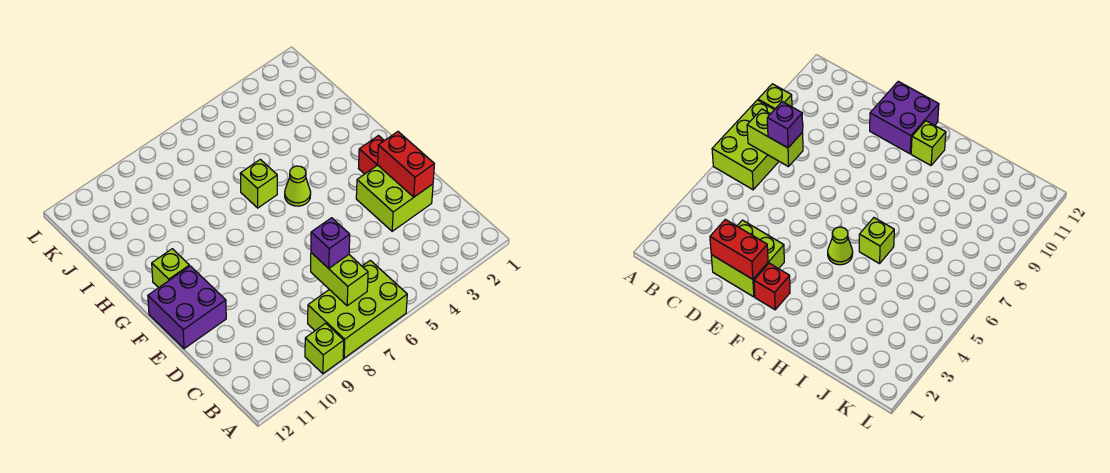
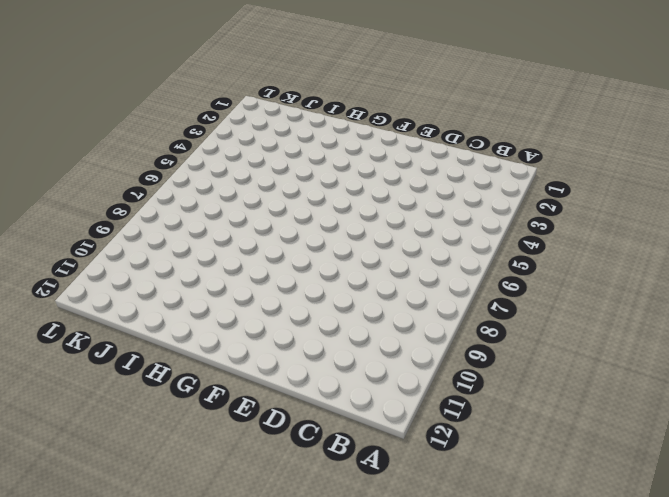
none -> lime brick A6:B8 level 1
none -> lime brick A9 level 1

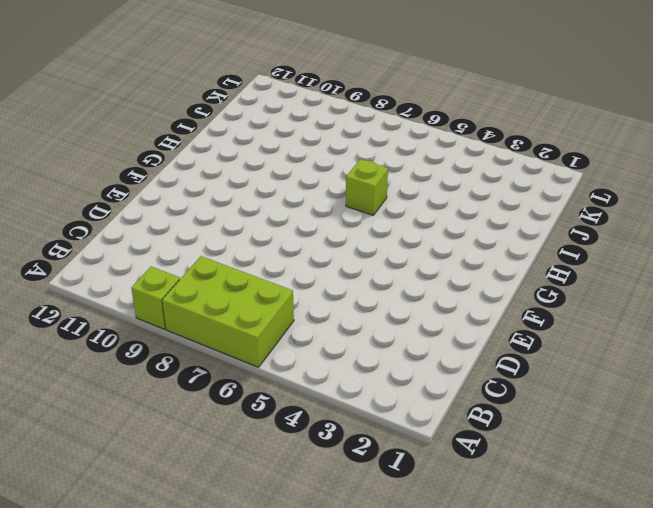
none -> lime brick D2:E3 level 1
none -> purple brick E11:F12 level 1

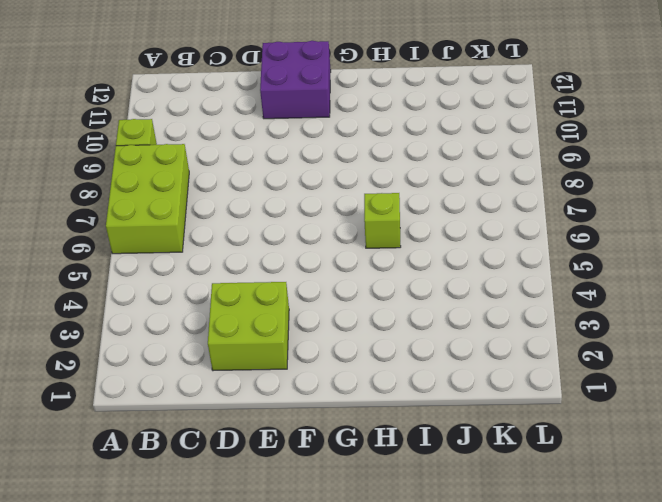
none -> red brick F2 level 1
none -> lime cone G5 level 1

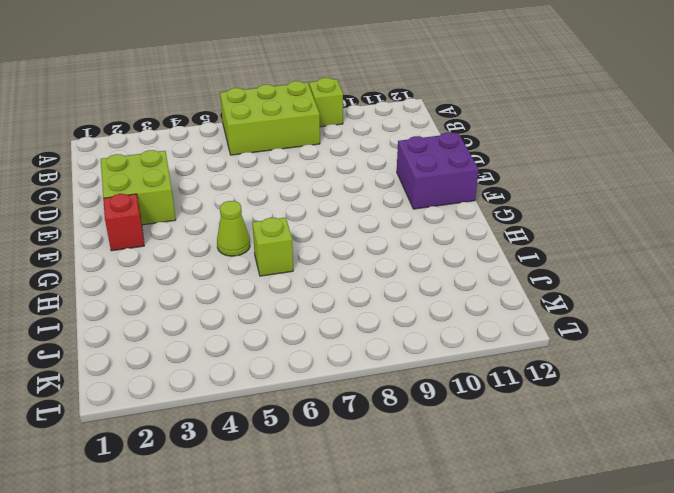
none -> lime brick G11 level 1
none -> lime brick B7:C7 level 2

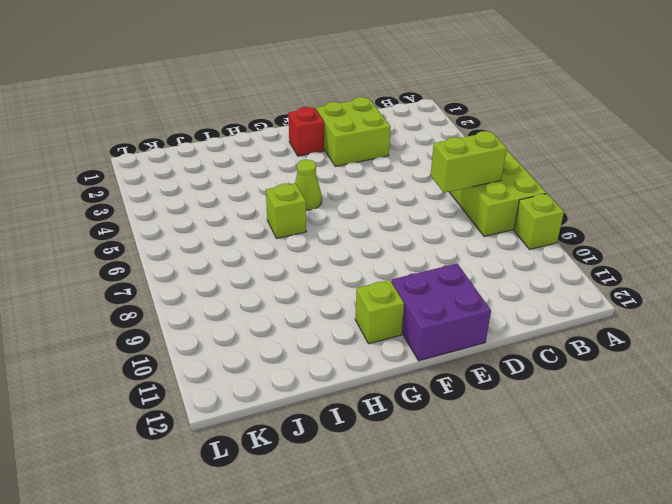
none -> red brick D2:E2 level 2
none -> purple brick C7 level 3

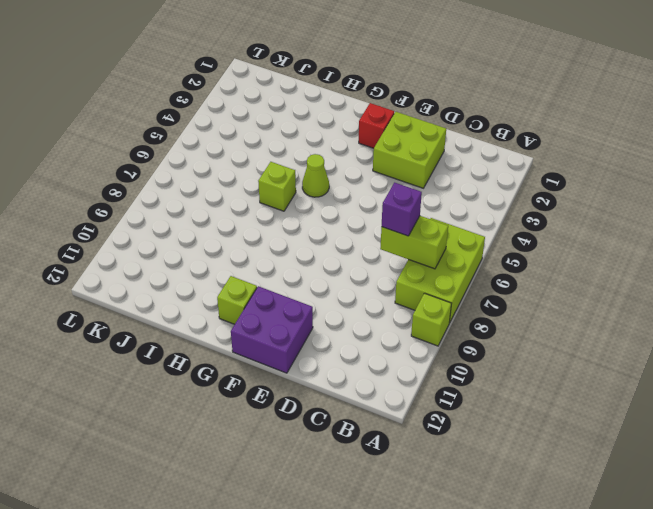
none -> red brick D2:E2 level 2

